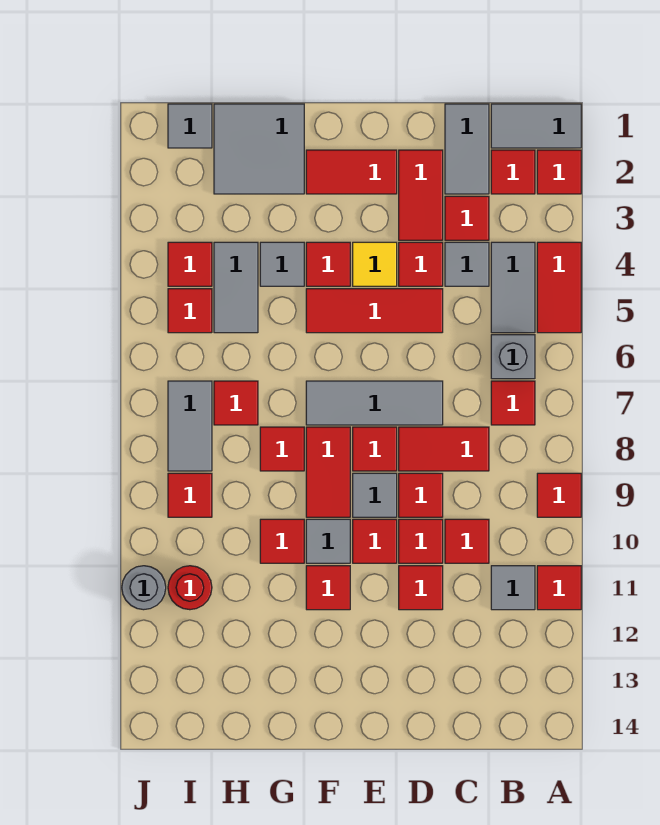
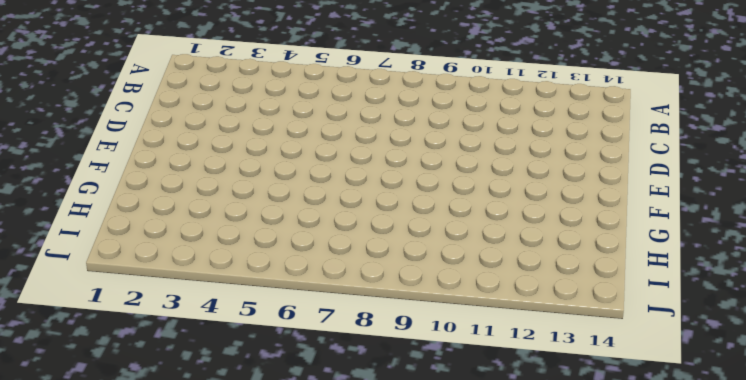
none -> grey tile A1:B1 level 1
none -> red tile A2 level 1
none -> red tile A4:A5 level 1
none -> red tile A9 level 1

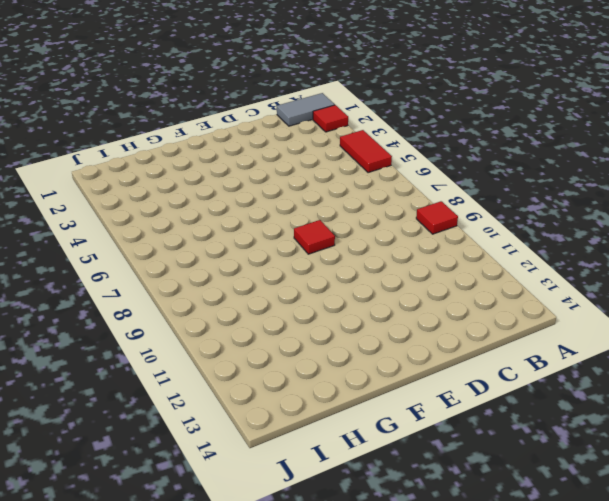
none -> red tile A11 level 1
none -> red tile B2 level 1
none -> grey tile B4:B5 level 1
none -> grey brick B6 level 1

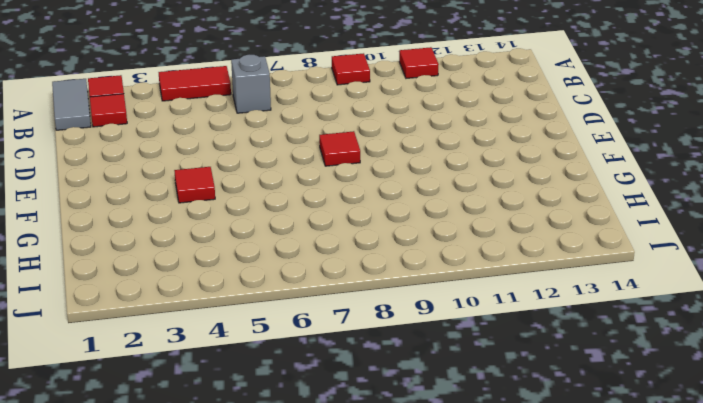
none -> grey tile B4:B5 level 1
none -> red tile B7 level 1
none -> grey tile B11 level 1
none -> grey tile C1:C2 level 1

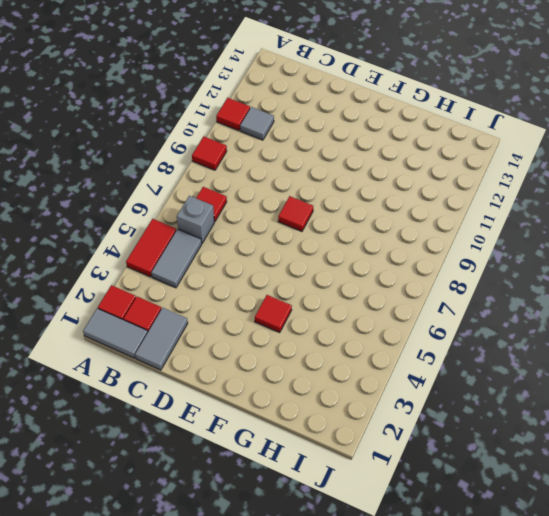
none -> red tile C3 level 1
none -> grey tile C4 level 1
none -> red tile C8:D8 level 1
none -> red tile C10 level 1

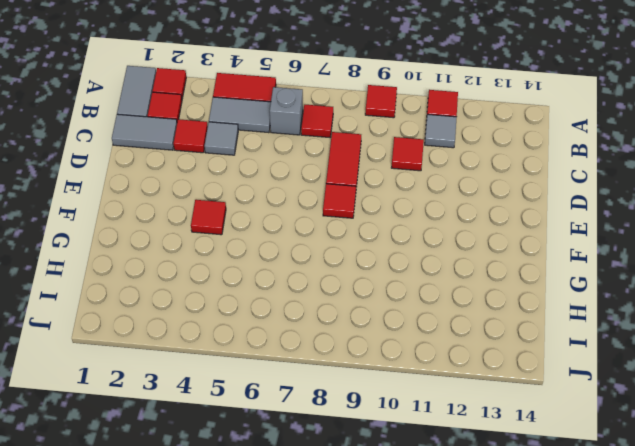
none -> red tile D2:D3 level 1
none -> red tile D4 level 1
none -> red tile D5:F5 level 1
none -> grey tile D7:F7 level 1

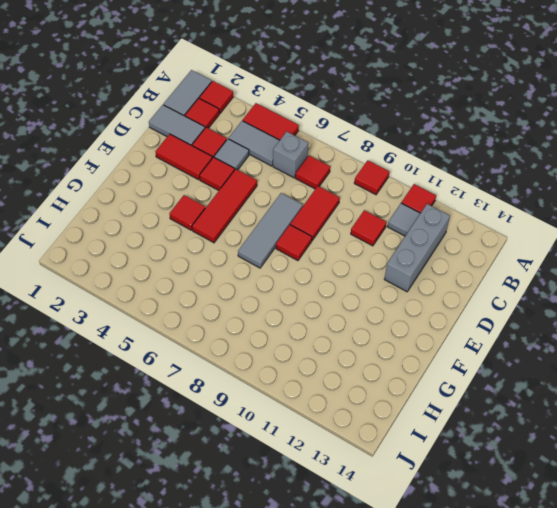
grey brick B12:D12 level 1 -> none
none -> red tile D9 level 1
none -> red tile D10 level 1
none -> red tile D11 level 1
none -> red tile E2:F2 level 1

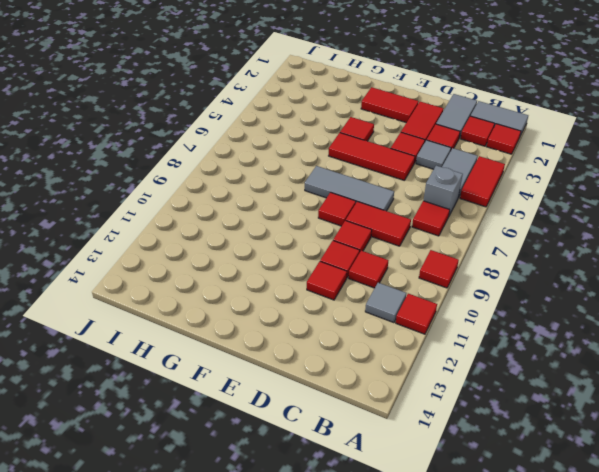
none -> yellow tile E4 level 1
none -> grey tile E9 level 1
none -> red tile E10 level 1
none -> red tile F8:F9 level 1

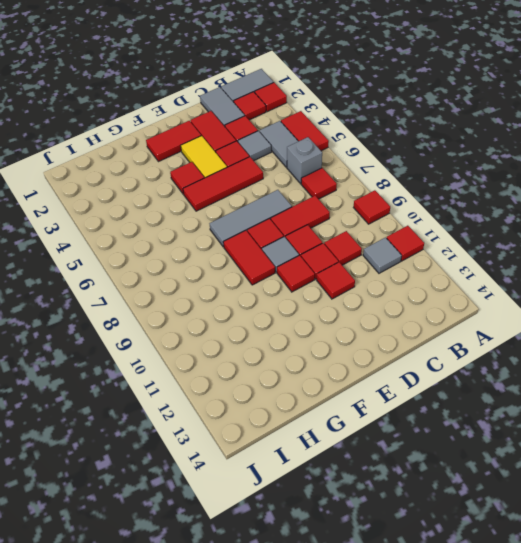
yellow tile E3:E4 level 1 -> yellow tile E4 level 1
none -> grey tile F10 level 1
none -> red tile F11 level 1
none -> grey tile G1:H2 level 1
none -> grey tile G4 level 1

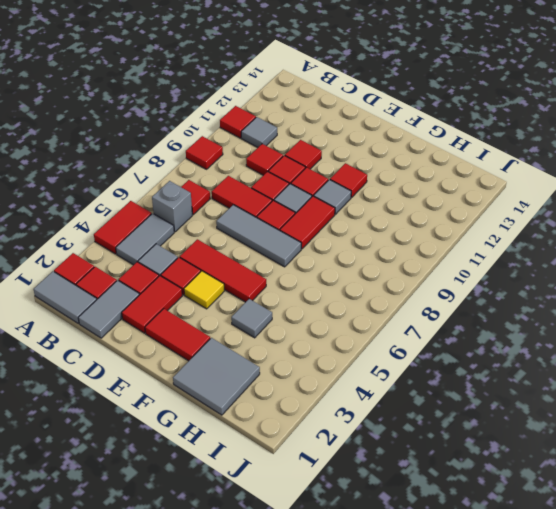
none -> red tile F4 level 1
none -> red tile G8 level 1
none -> red tile G10 level 1
none -> grey tile H4:H5 level 1

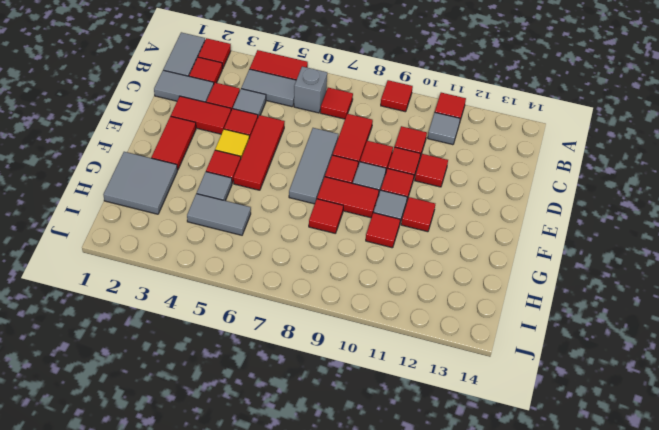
none -> red tile H7 level 1
none -> grey tile I1 level 1
none -> red tile I4 level 1
none -> red tile I5 level 1

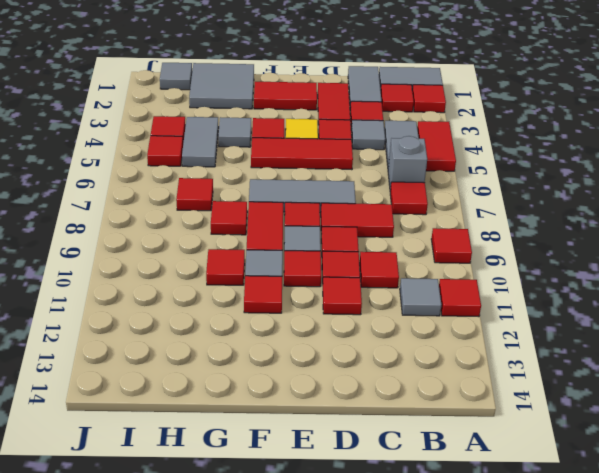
none -> grey tile I7:I8 level 1
none -> red tile I9 level 1
none -> red round brick I11 level 1
none -> grey round brick J11 level 1

